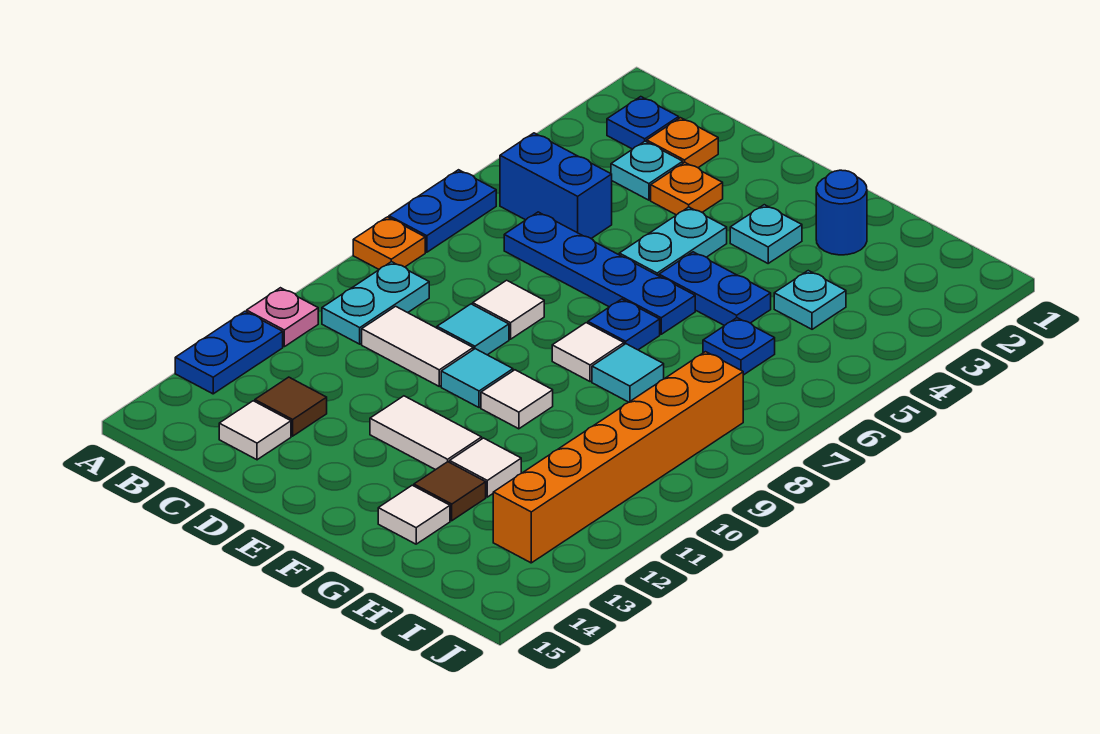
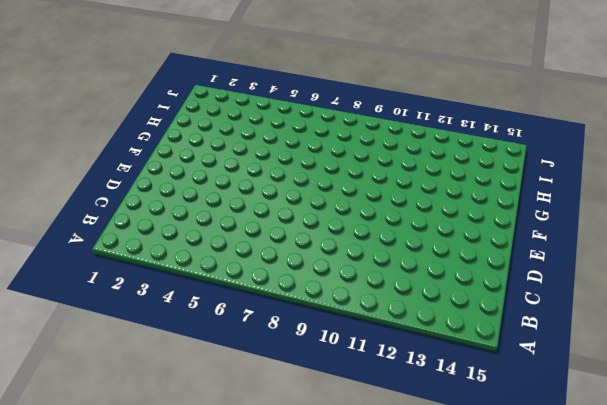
none -> blue plate A6:A7 level 1
none -> orange plate A8 level 1
none -> pink plate A11 level 1
none -> blue plate A12:A13 level 1

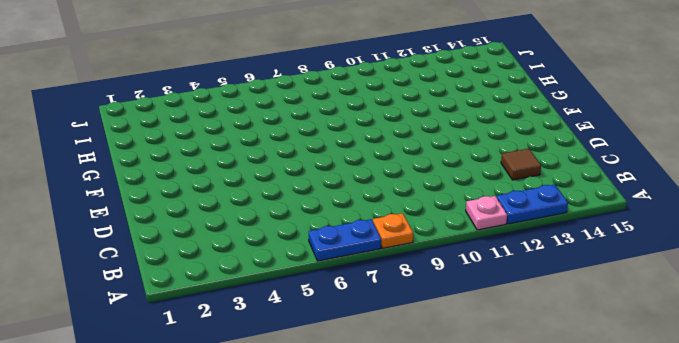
none -> blue plate B2 level 1
none -> blue brick B5:C5 level 1
none -> cyan plate B9:B10 level 1
none -> orange plate C2 level 1

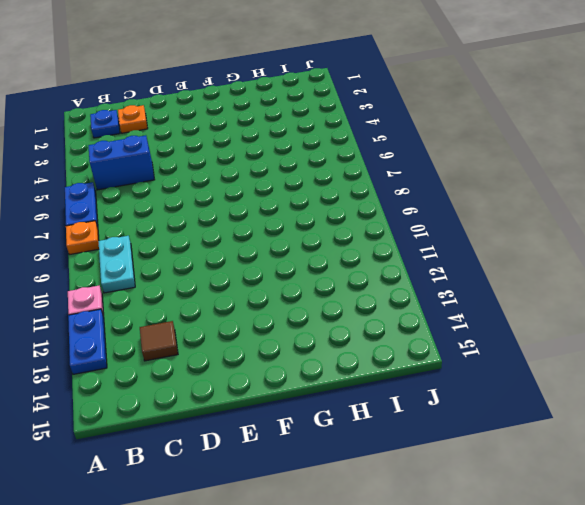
none -> cyan plate C3 level 1
none -> blue plate C6:F6 level 1
none -> white tile C10:D10 level 1
none -> white tile C14 level 1

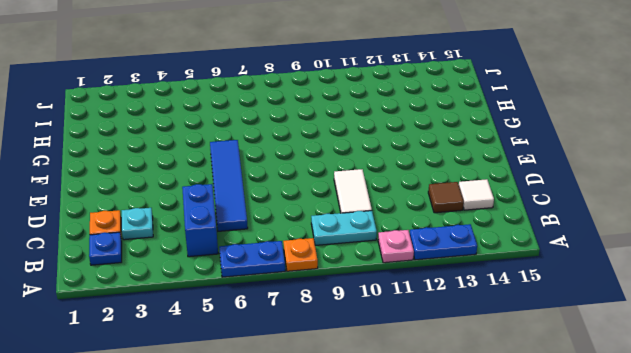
blue tile C6:F6 level 1 -> blue plate C6:F6 level 1
none -> orange plate D3 level 1
none -> white tile D8 level 1
none -> cyan tile D9 level 1
none -> cyan plate E4:E5 level 1

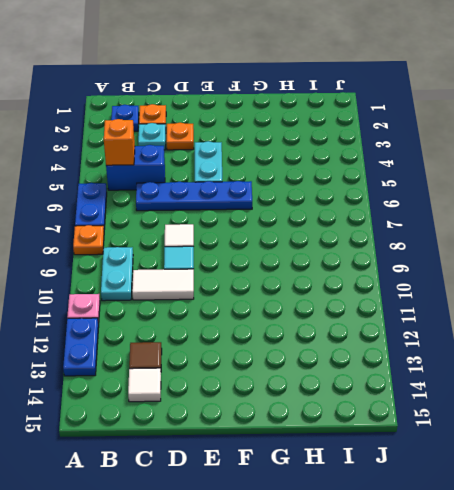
orange brick B5 level 2 -> none
none -> cyan tile E10 level 1
none -> white tile E12:F12 level 1
none -> cyan plate F3 level 1
none -> blue plate F5:G5 level 1

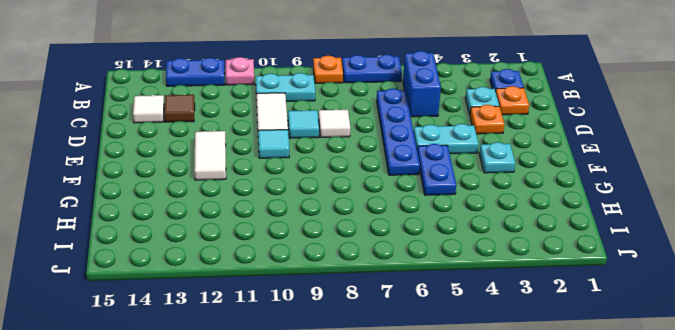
none -> blue plate F7 level 1
none -> white tile F8 level 1
none -> white tile F10 level 1
none -> blue round brick G2 level 1

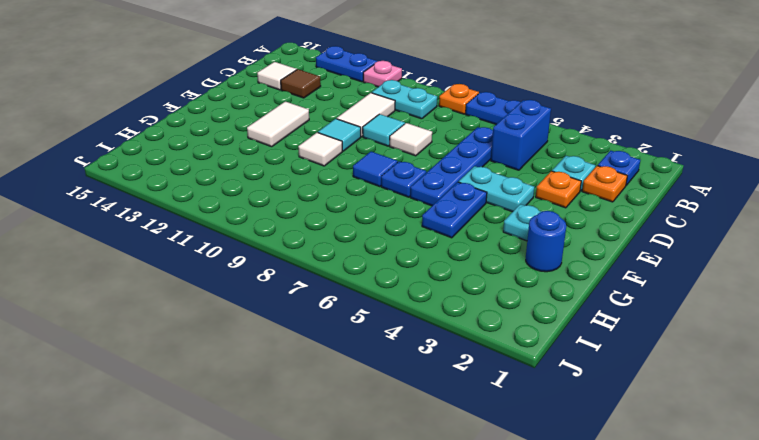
blue tile F8 level 1 -> white tile F8 level 1
none -> cyan tile G8 level 1
none -> white tile G12 level 1
none -> brown tile G13 level 1
none -> white tile G14 level 1

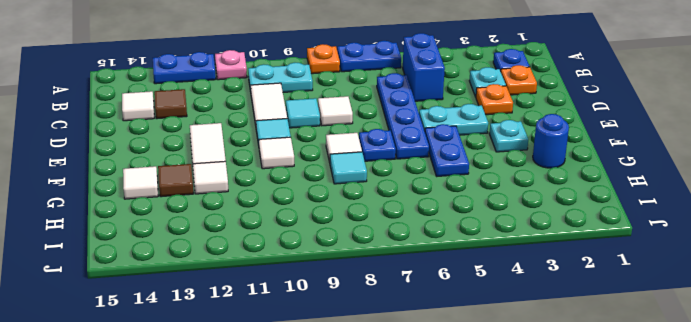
none -> cyan plate H4 level 1
none -> blue plate H6 level 1
none -> orange brick I8:I13 level 1

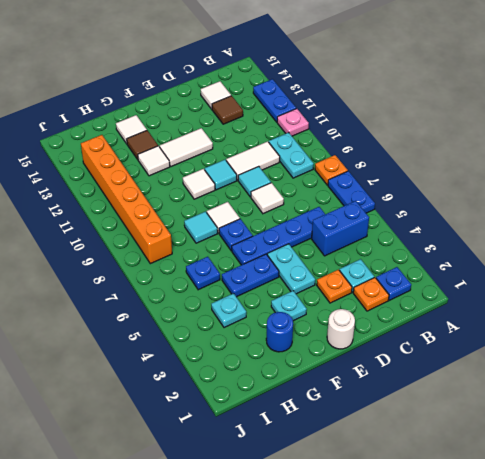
white round brick E1 level 1 -> none

